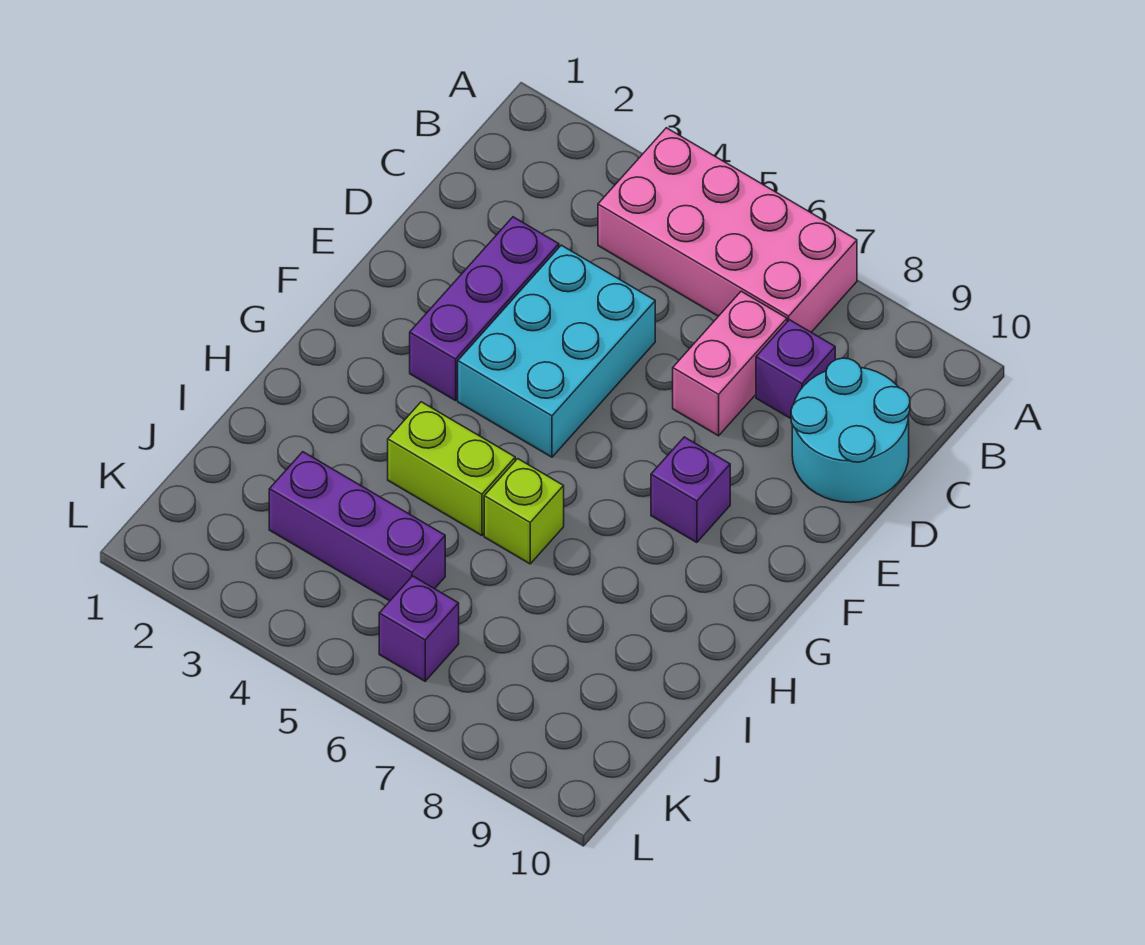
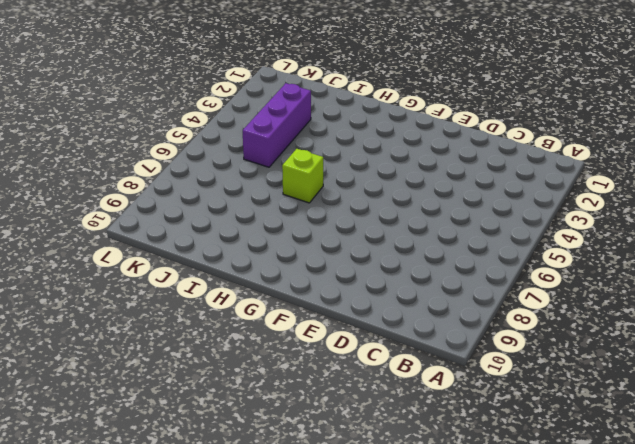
none -> pink brick A4:B7 level 1
none -> pink brick C7:D7 level 1

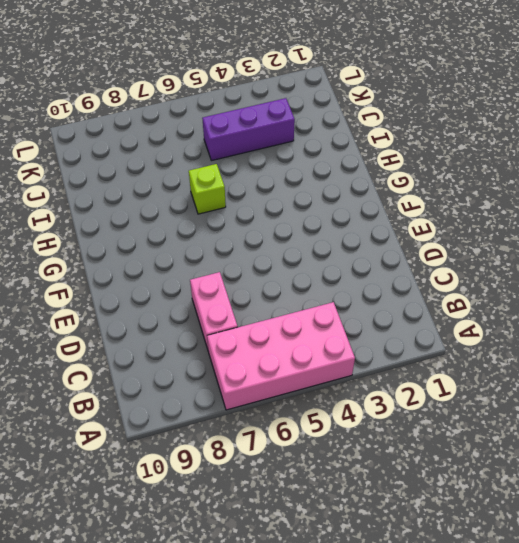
none -> purple brick C8 level 1
none -> cyan round brick C9:D10 level 1

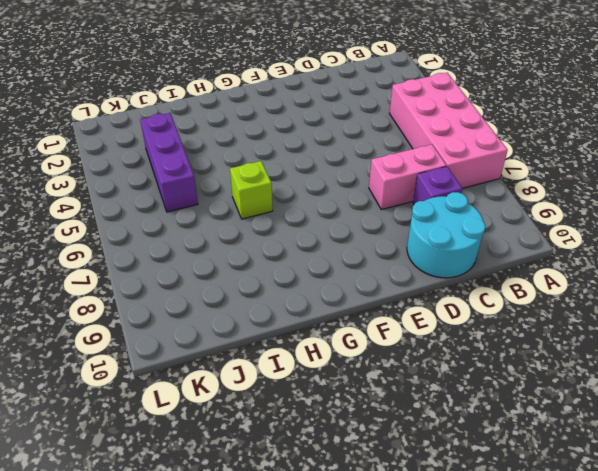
none -> purple brick D3:F3 level 1
none -> cyan brick D4:F5 level 1

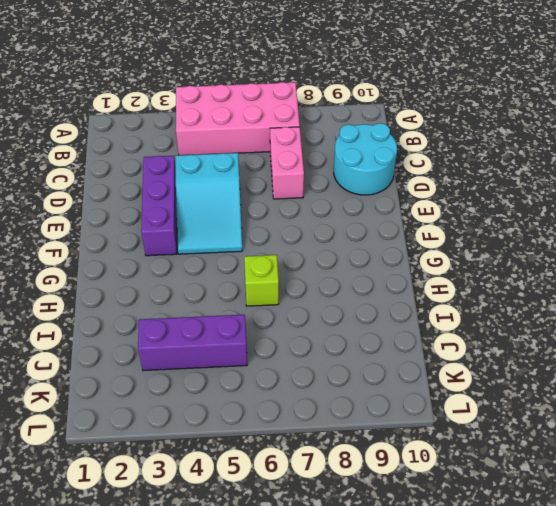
cyan slope D4:F5 level 1 top D -> cyan brick D4:F5 level 1
none -> purple brick C8 level 1
none -> purple brick F8 level 1

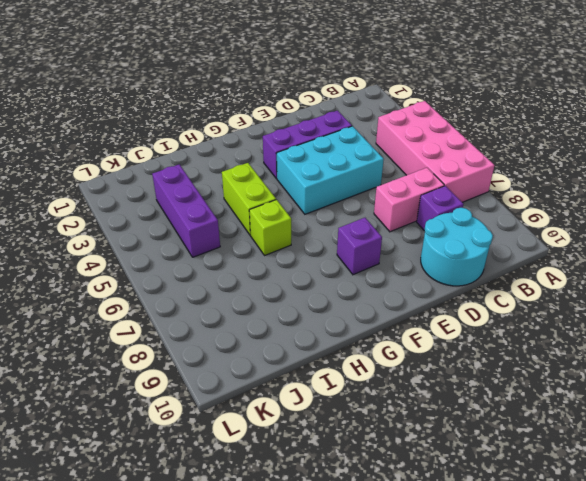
none -> purple brick K6 level 1

